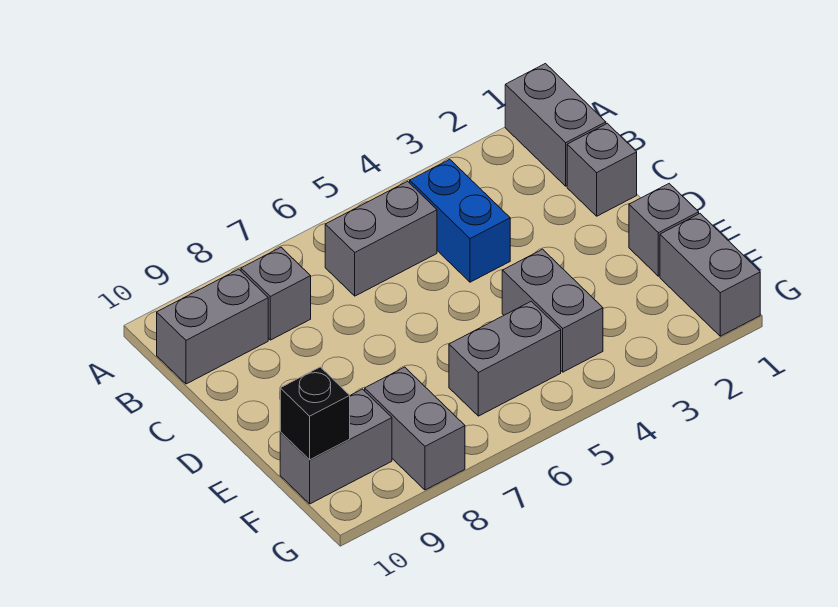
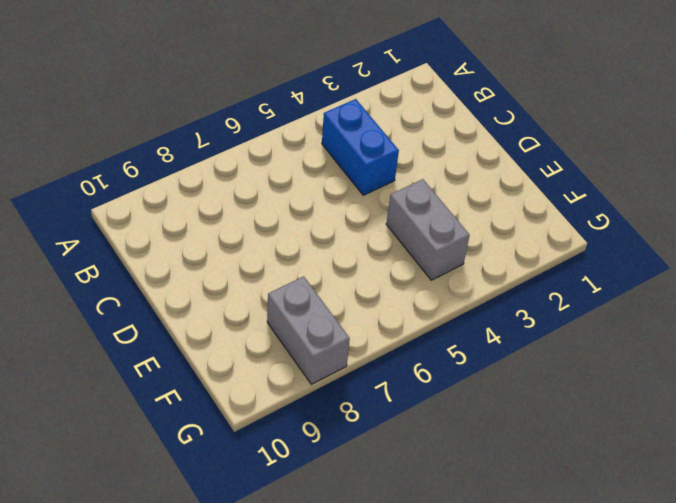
none -> grey brick A1:B1 level 1
none -> grey brick B5:B6 level 1
none -> grey brick B8 level 1

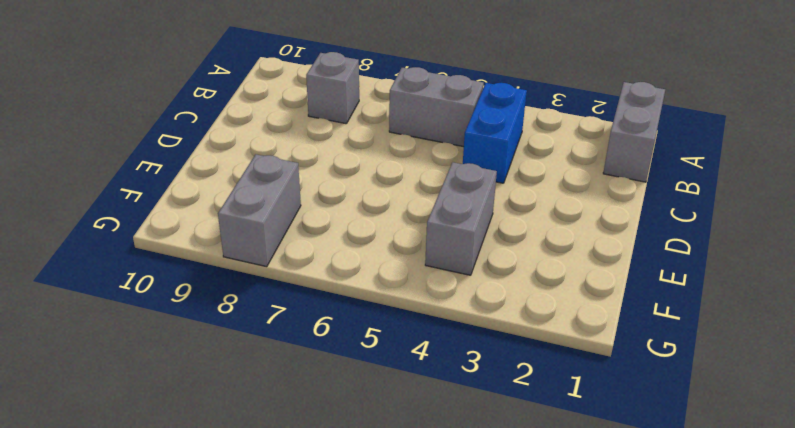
none -> grey brick B9:B10 level 1
none -> grey brick C1 level 1
none -> grey brick E1 level 1

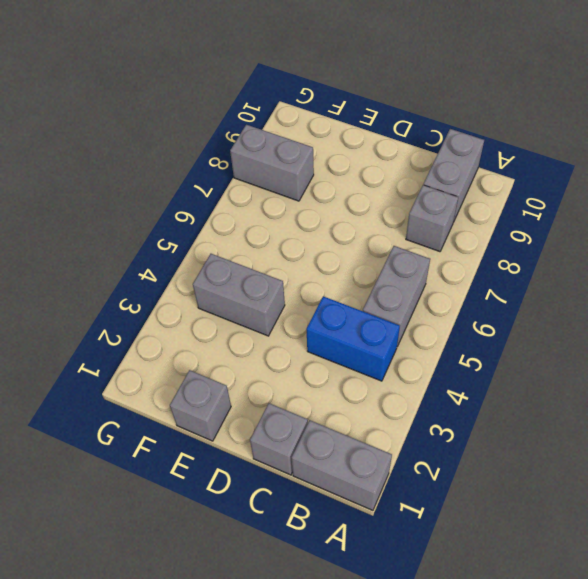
none -> grey brick F1:G1 level 1
none -> grey brick F5:F6 level 1
none -> grey brick F9:F10 level 1

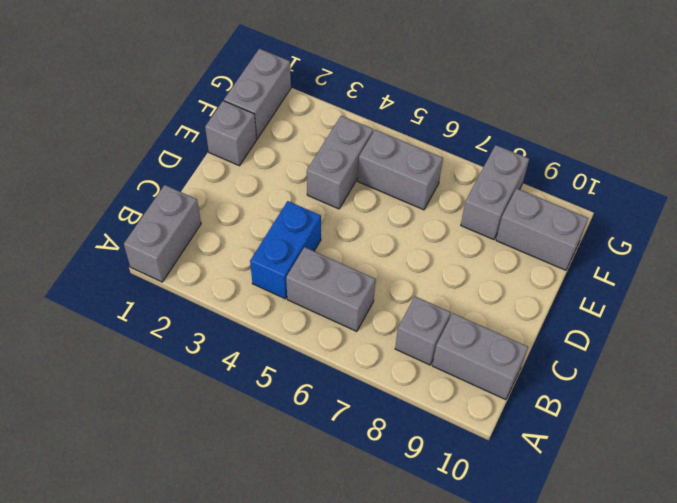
none -> grey brick C1 level 1
none -> black brick F10 level 2

